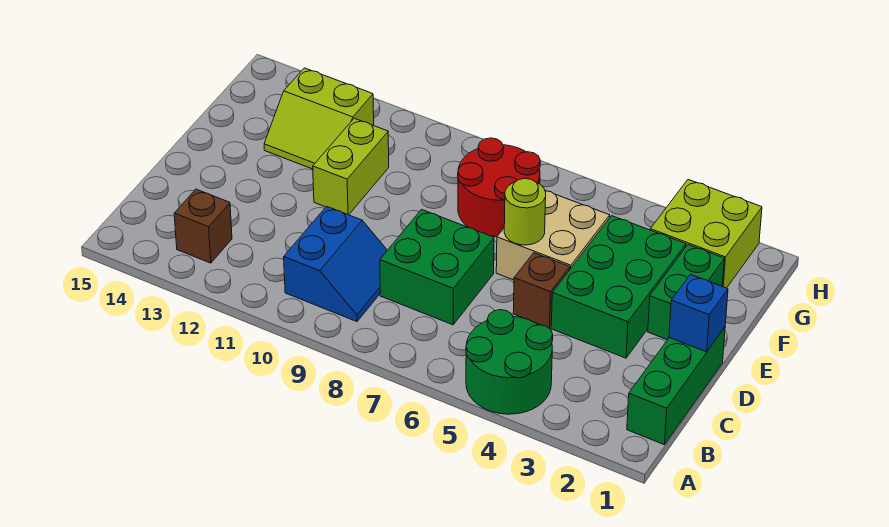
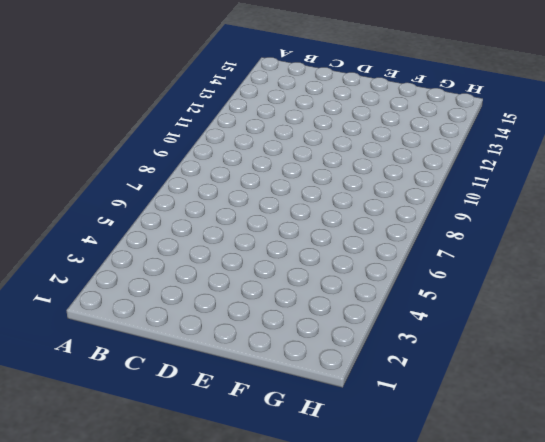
none -> green round brick A4:B5 level 1
none -> green brick B1:D1 level 1
none -> blue slope B9:C10 level 1 top 10

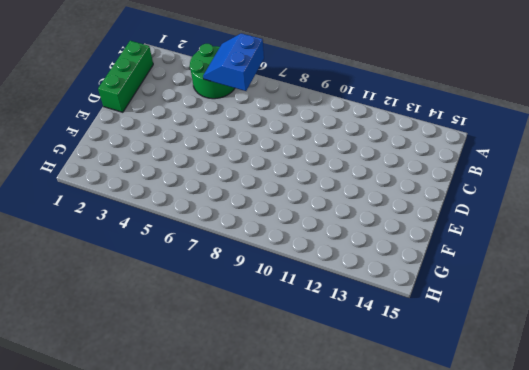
blue slope A5:B6 level 2 top 6 -> blue slope B9:C10 level 1 top 10
none -> brown brick B13 level 1
none -> green brick C7:D8 level 1
none -> green brick D3:F4 level 1

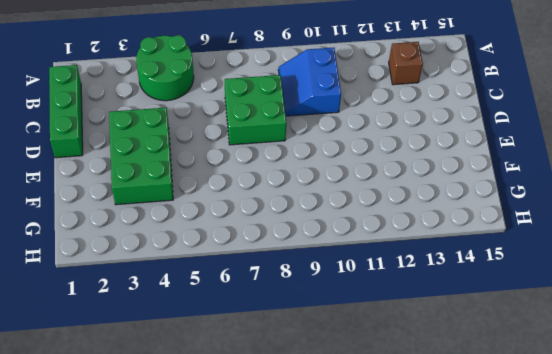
none -> brown brick D5 level 1
none -> green brick E2:F2 level 1
none -> tan brick E5:F6 level 1

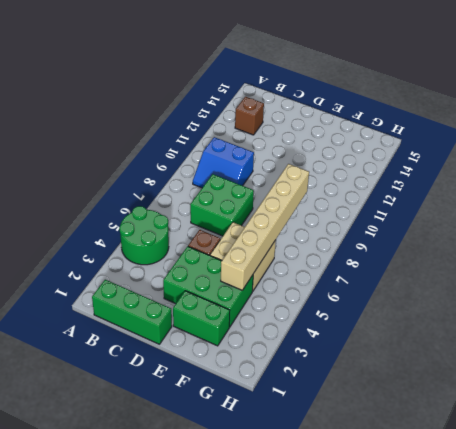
tan brick F4:F9 level 2 -> none
none -> lime brick E11:F11 level 1
none -> red round brick F7:G8 level 1
none -> lime slope F12:G13 level 1 top G

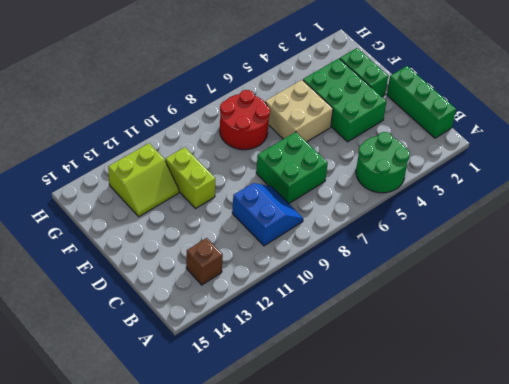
none -> brown brick D5 level 1
none -> lime brick G2:H3 level 1
none -> blue brick D1 level 2

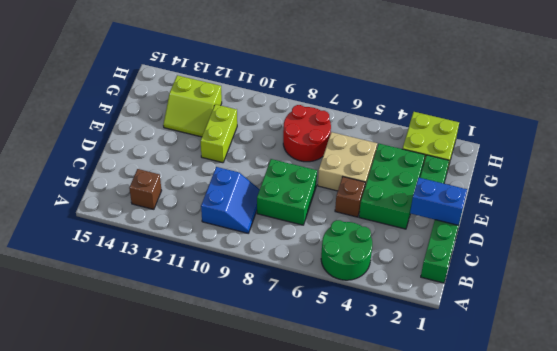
blue brick D1:D2 level 2 -> blue brick D1 level 2
none -> lime round brick E6 level 2

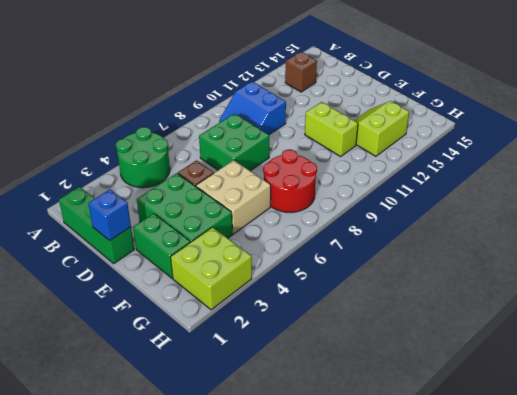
none -> lime round brick E6 level 2

